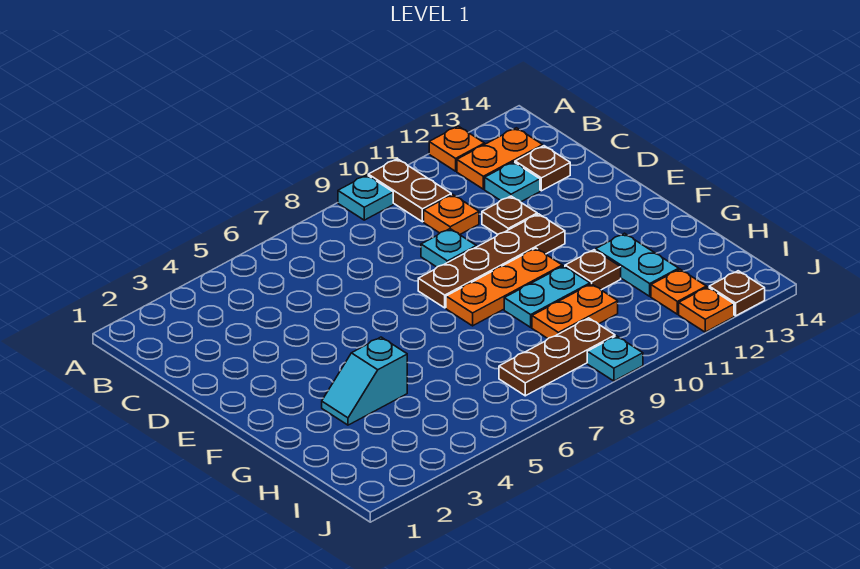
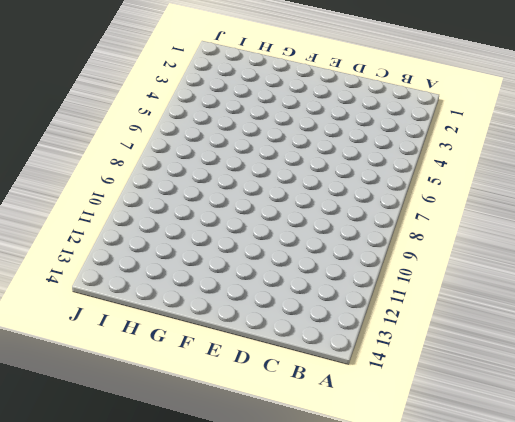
none -> cyan plate A9 level 1
none -> brown plate A10:B10 level 1
none -> orange plate A12 level 1

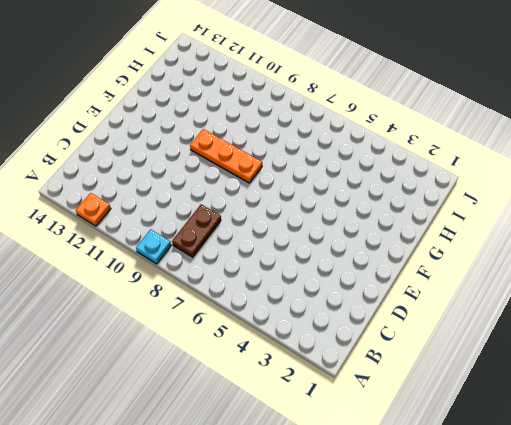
brown plate B8:C8 level 1 -> brown plate A10:B10 level 1
none -> orange plate B12:B13 level 1
none -> orange plate C10 level 1
none -> cyan plate C12 level 1

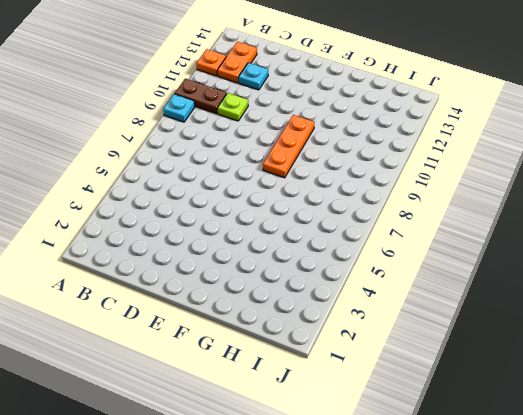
lime plate C10 level 1 -> orange plate C10 level 1
none -> brown plate C13 level 1
none -> cyan plate D9 level 1
none -> brown plate D11 level 1

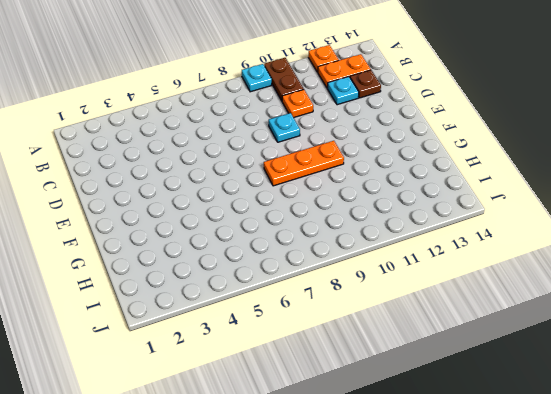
none -> brown plate D11 level 1
none -> brown plate E8:E11 level 1
none -> cyan slope G3:G4 level 1 top 4

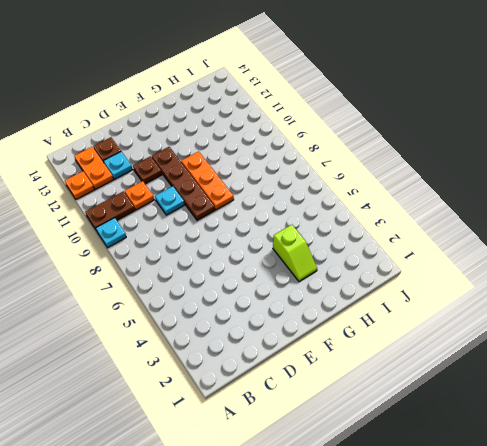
lime slope G3:G4 level 1 top 4 -> cyan slope G3:G4 level 1 top 4
none -> cyan plate G9:G10 level 1
none -> brown plate G11 level 1
none -> cyan plate G12:H12 level 1

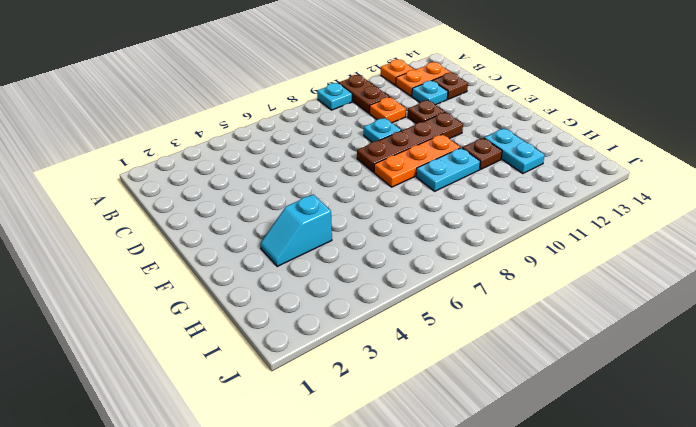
none -> orange plate H9:H10 level 1
none -> brown plate I7:I9 level 1
none -> orange plate I12 level 1

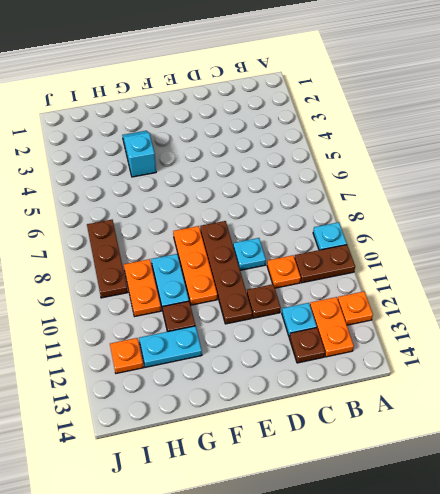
none -> cyan plate J9 level 1
none -> orange plate J12 level 1
none -> brown plate J13 level 1

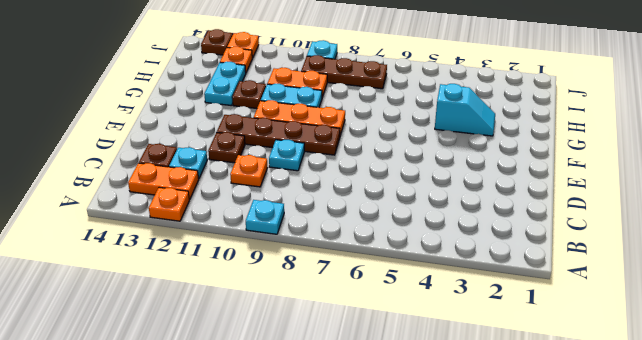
none -> brown plate A10:B10 level 1

